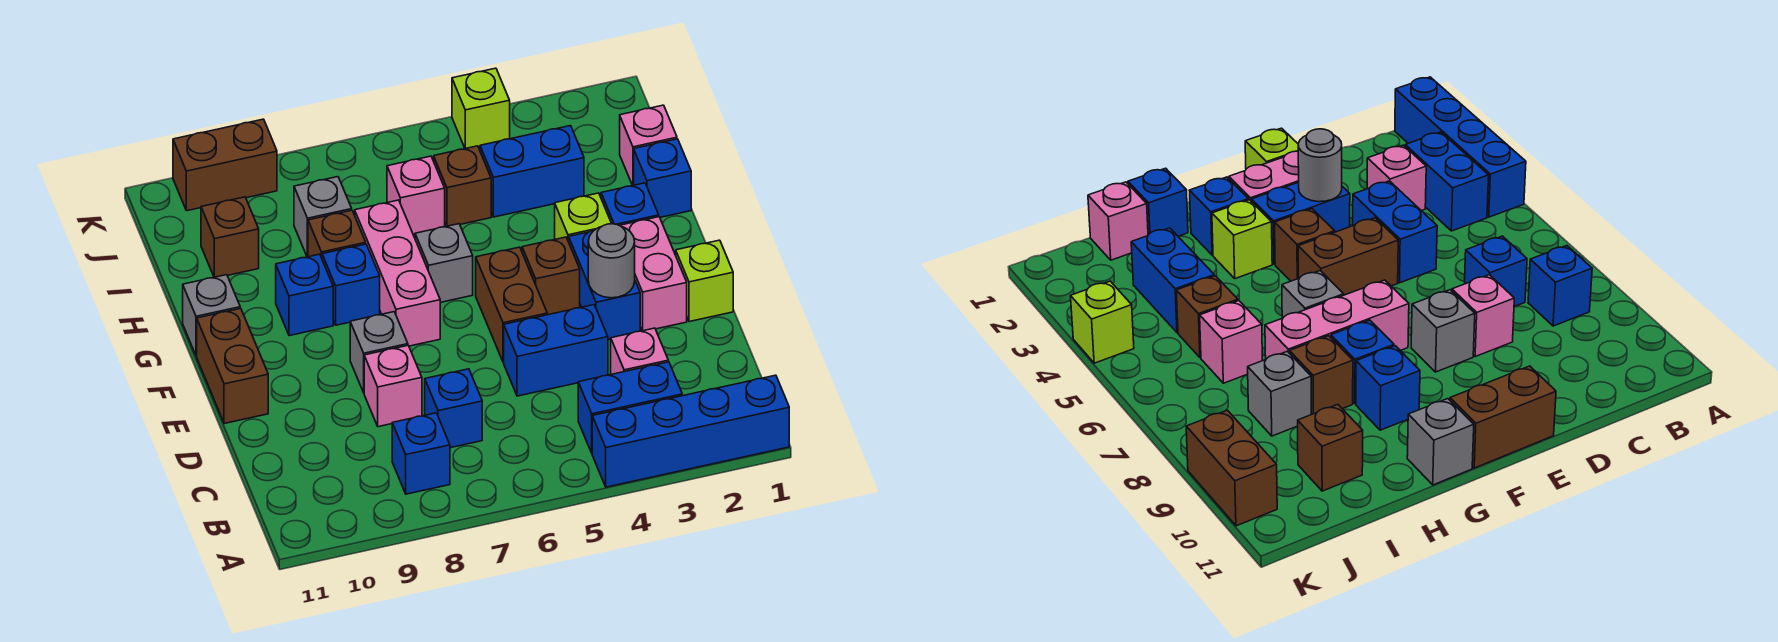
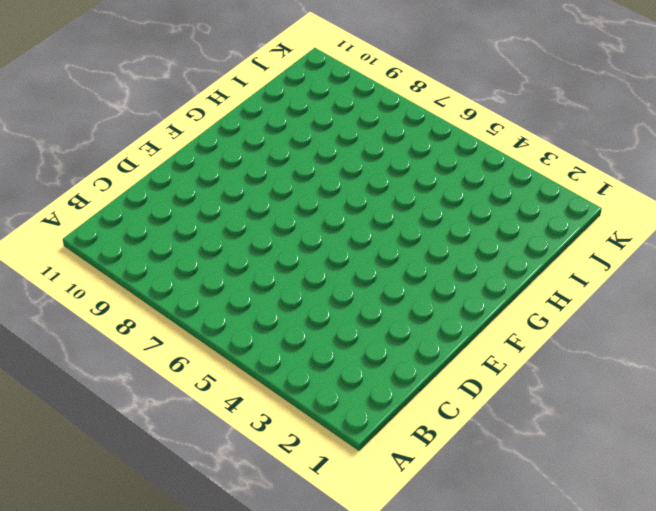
none -> blue brick A1:A4 level 1
none -> blue brick B3:B4 level 1
none -> blue brick B8 level 1
none -> pink brick C3 level 1

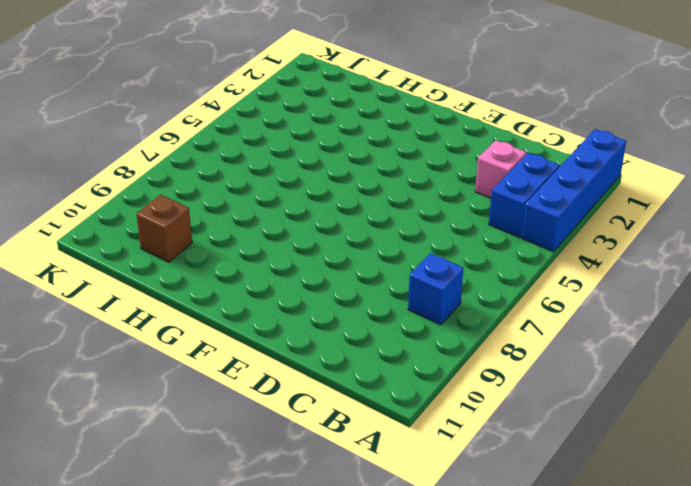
none -> blue brick C7 level 1
none -> blue brick D4:D5 level 1
none -> pink brick D8 level 1
none -> lime brick E1 level 1

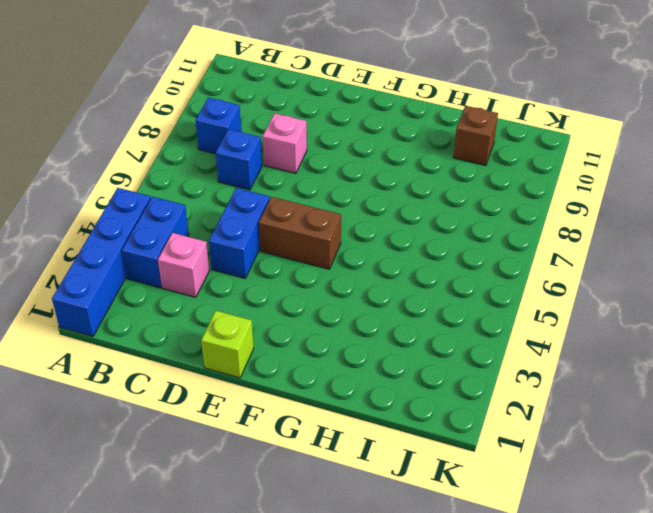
none -> pink brick E2:F2 level 1
none -> blue brick E3:F3 level 1
none -> grey brick E8 level 1
none -> brown brick E11:F11 level 1

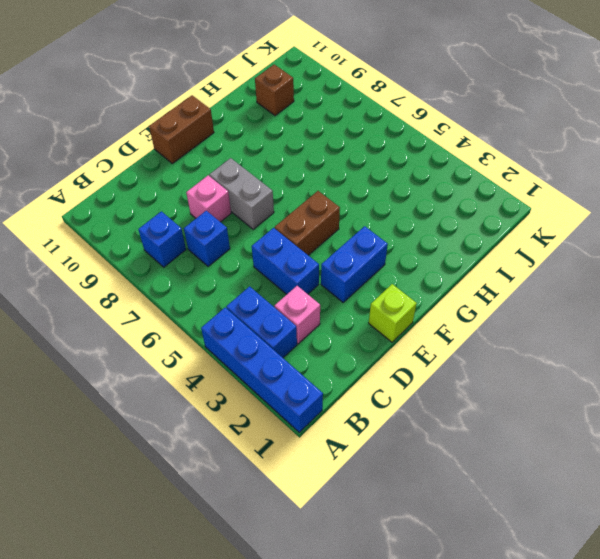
grey brick E7:E8 level 1 -> grey brick E8 level 1
none -> pink brick E2:F2 level 1
none -> brown brick F4 level 1
none -> pink brick F7:H7 level 1
none -> blue brick G2 level 1

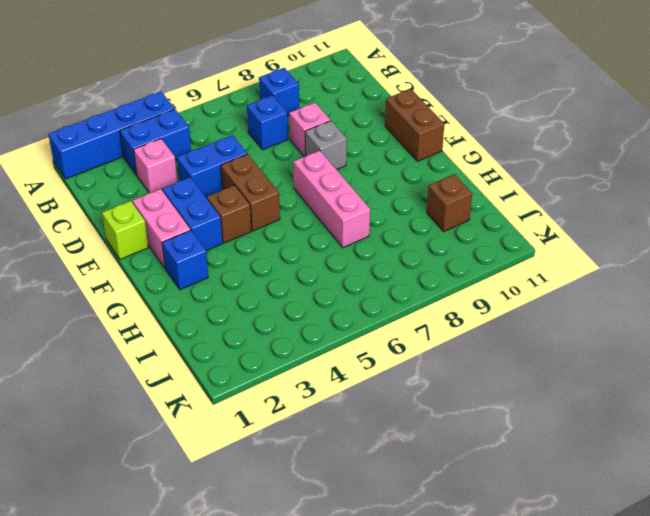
none -> lime brick G3 level 1
none -> grey brick G6 level 1
none -> blue brick G8 level 1
none -> blue brick G9 level 1

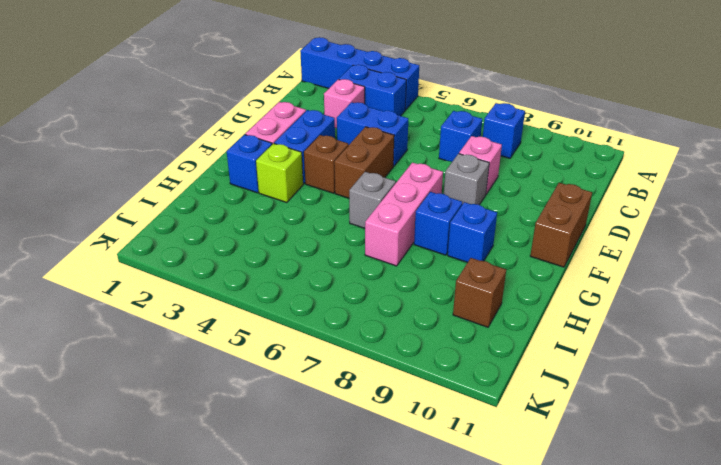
none -> lime brick E1 level 1
none -> grey brick G11 level 1
none -> blue brick H1 level 1
none -> brown brick H8 level 1

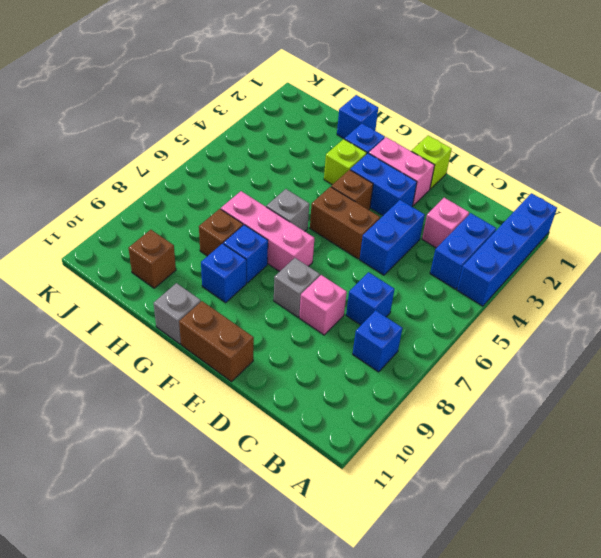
none -> pink brick I1 level 1
none -> blue brick I3:I4 level 1
none -> brown brick I5 level 1
none -> pink brick I6 level 1

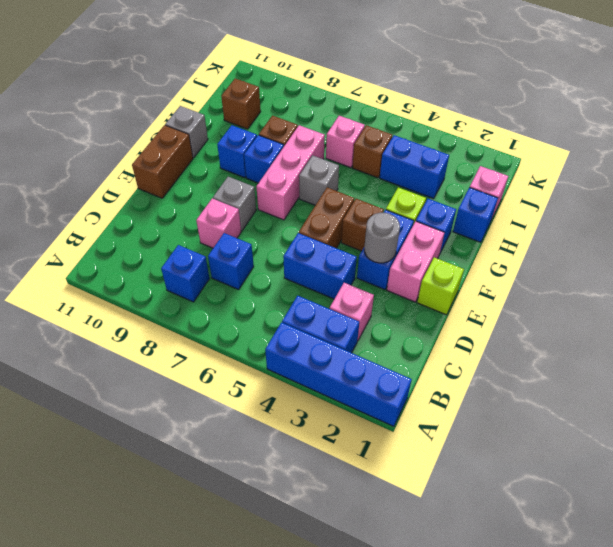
none -> grey brick I8 level 1
none -> lime brick K4 level 1
none -> brown brick K9:K10 level 1

